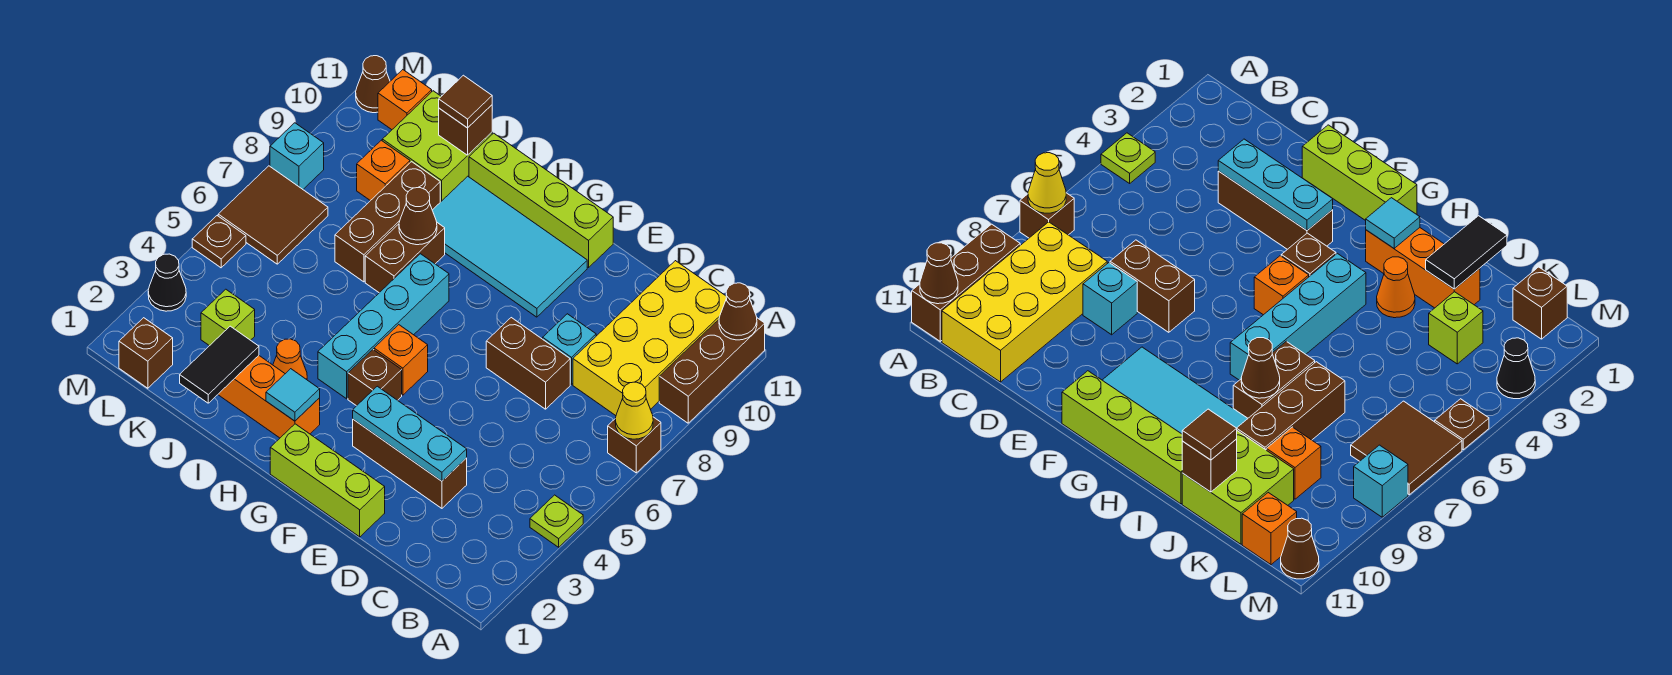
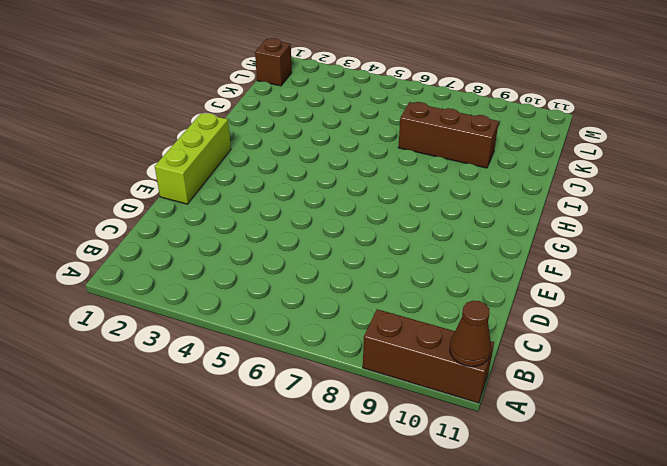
none -> lime plate A4 level 1
none -> brown brick A7 level 1
none -> yellow brick B8:C11 level 1
none -> brown brick D3:F3 level 1

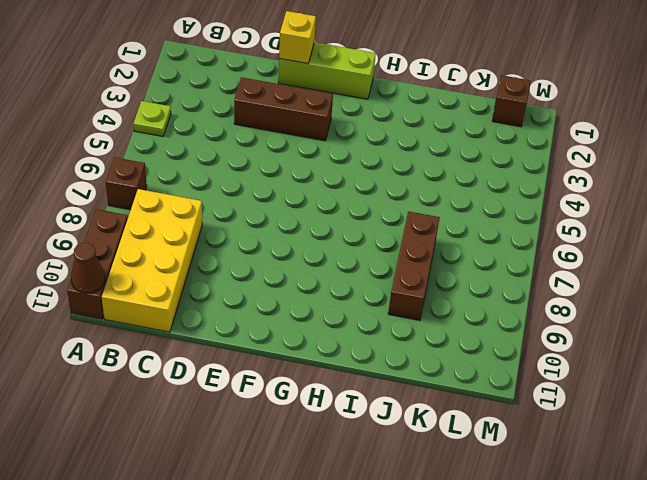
yellow brick E1 level 2 -> none
none -> brown brick D7:E7 level 1
none -> cyan brick D8 level 1
none -> cyan tile F9:I10 level 1
none -> lime brick F11:I11 level 1

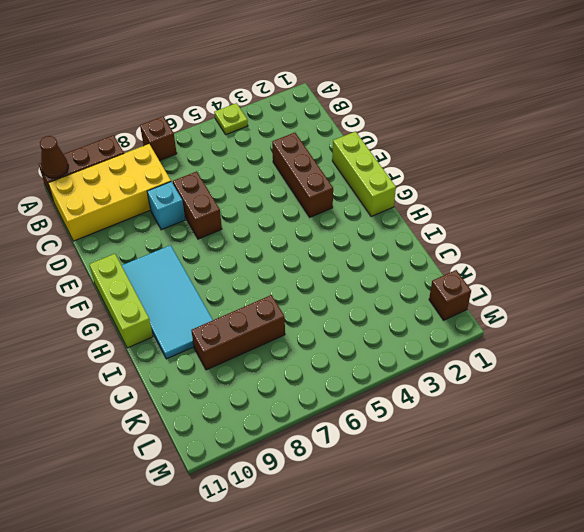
lime brick F11:H11 level 1 -> lime brick F11:I11 level 1
none -> brown brick G4 level 1
none -> orange brick G5 level 1
none -> orange brick H2:J2 level 1
none -> cyan brick H4:H7 level 1

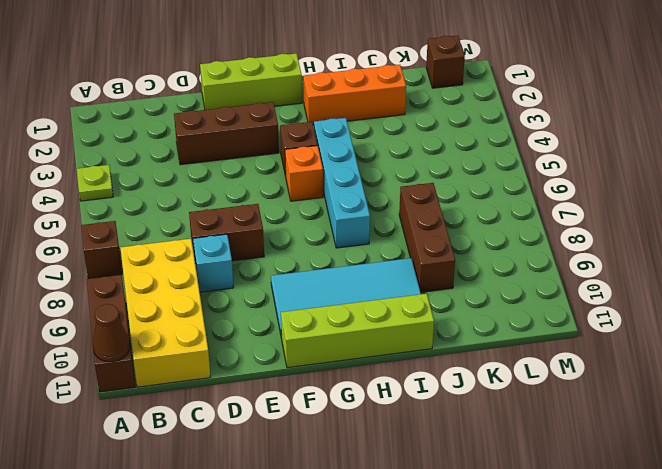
none -> orange cone I3 level 1
none -> brown brick I7:I8 level 1
none -> lime brick J10:K11 level 1
none -> lime brick K3 level 1

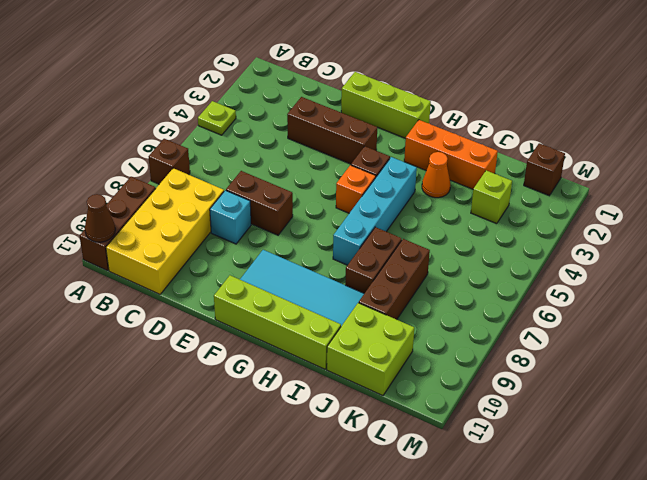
none -> orange brick K9 level 1
none -> brown tile L6:M7 level 1
none -> orange brick L11 level 1
none -> black cone M3 level 1

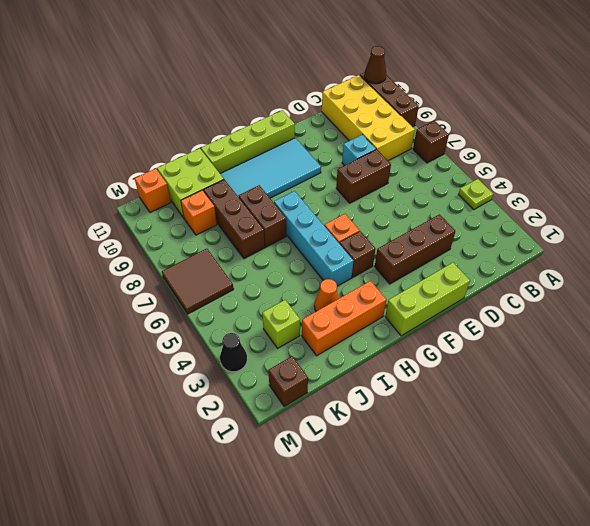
none -> brown plate M5 level 1
none -> cyan brick M8 level 1
none -> brown cone M11 level 1
none -> yellow cone A7 level 2

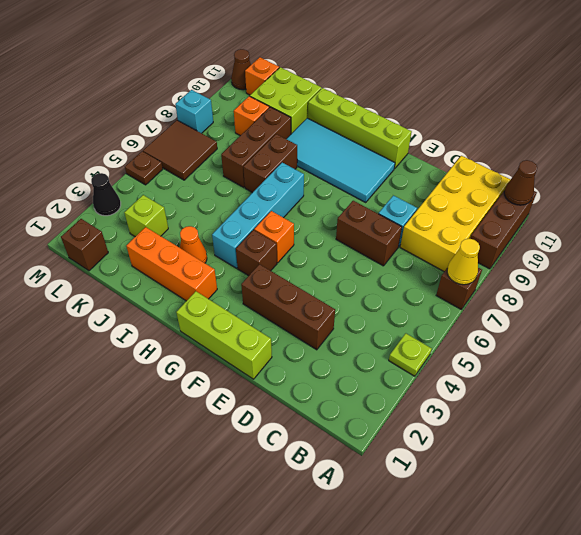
none -> cyan plate D3:F3 level 2
none -> cyan tile H2 level 2
none -> brown cone I8 level 2
none -> black tile J1:J2 level 2

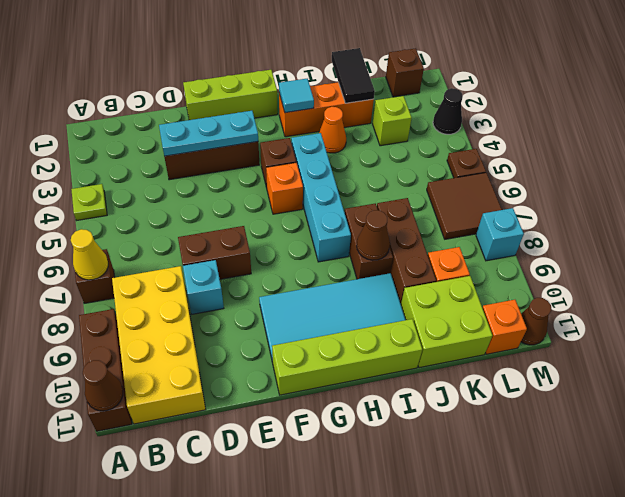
none -> brown brick J11 level 2
none -> brown tile J11 level 3

